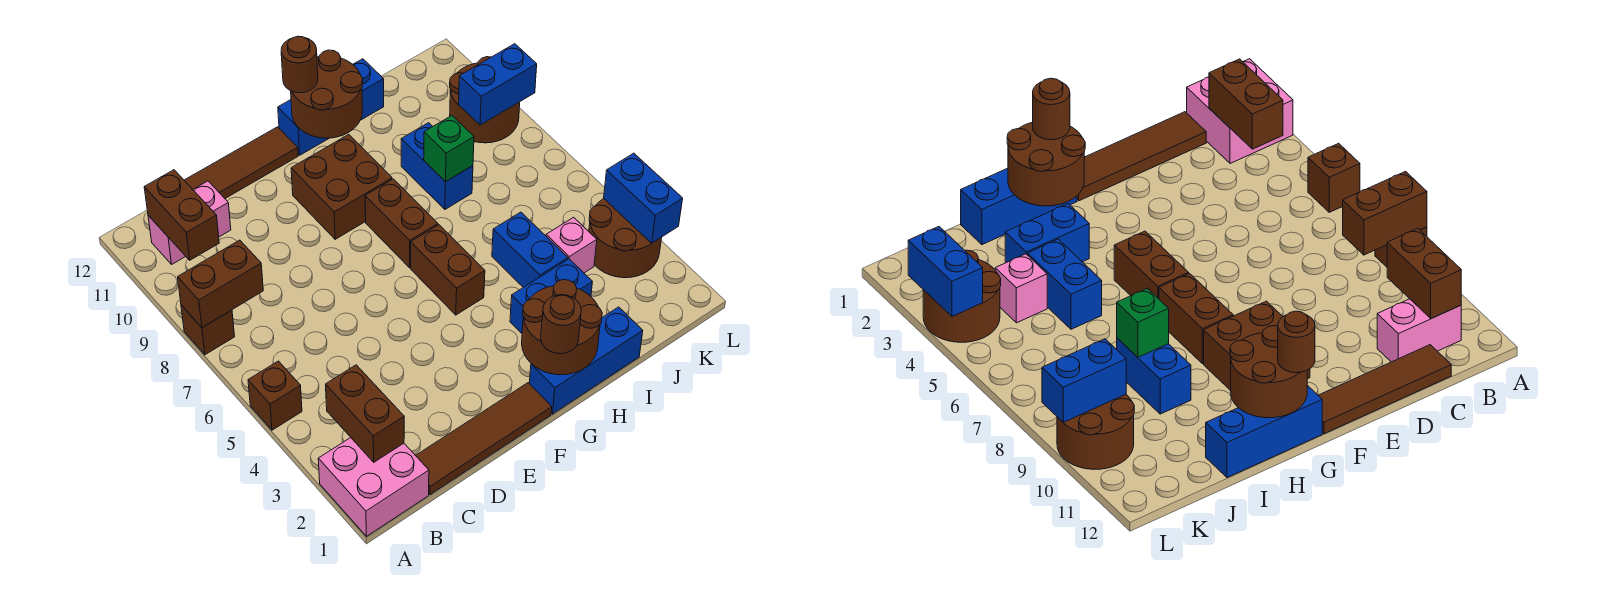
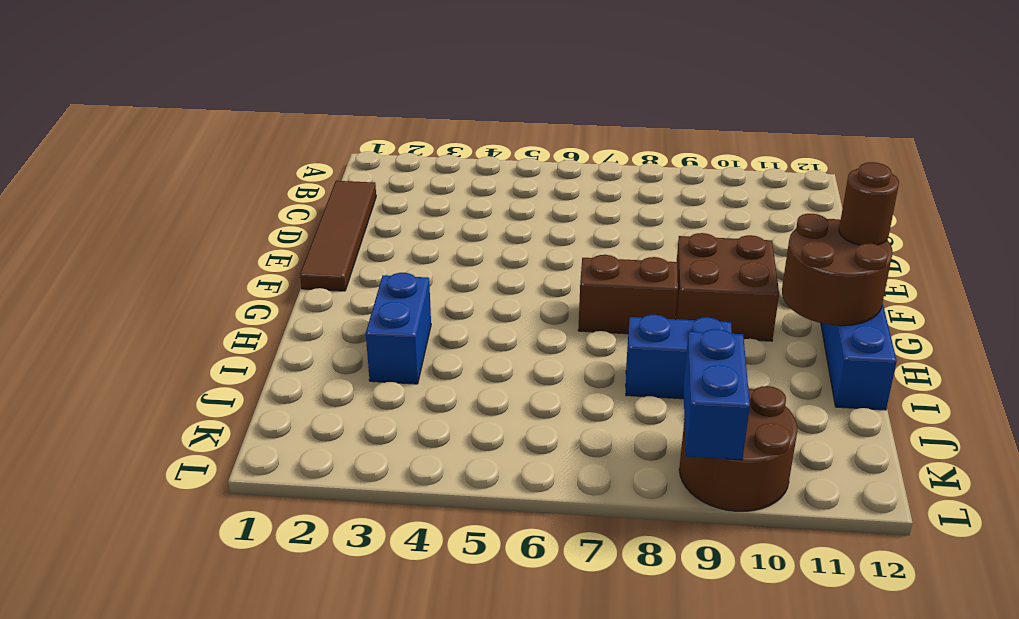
none -> pink brick A1:B2 level 1
none -> brown brick A5 level 1
none -> brown brick A8 level 1

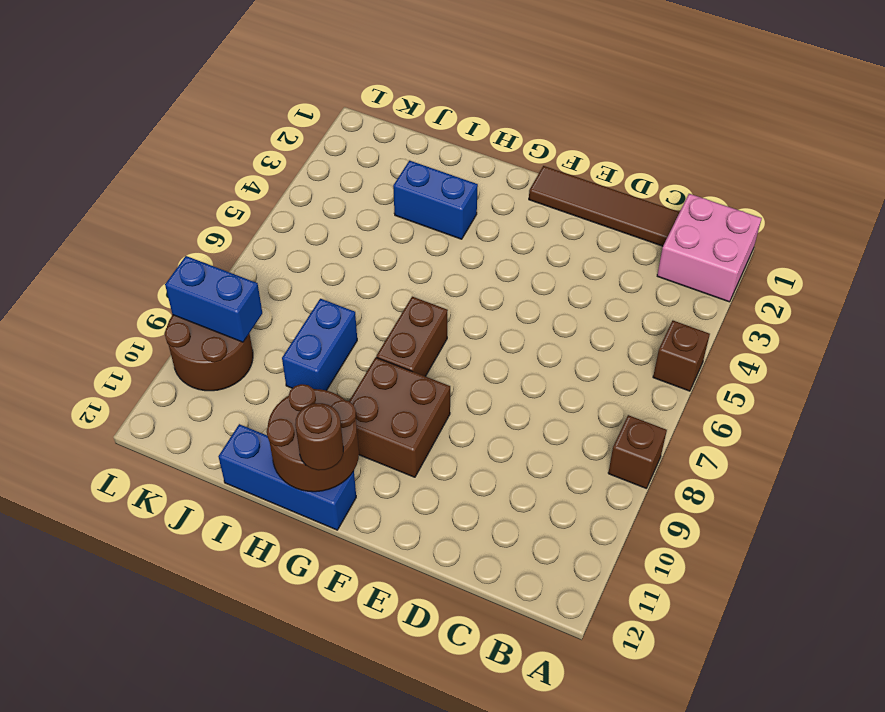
none -> pink brick B11:C11 level 1
none -> brown tile C12:F12 level 1
none -> blue brick G1:I1 level 1

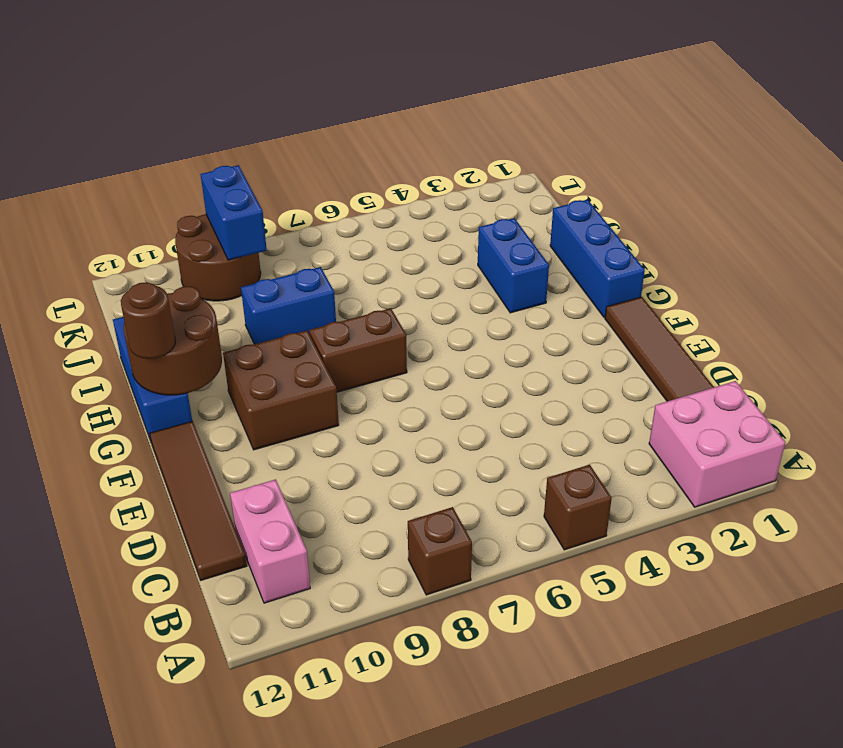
none -> brown brick G5:G6 level 1
none -> blue brick I4:I5 level 1
none -> pink brick J4 level 1

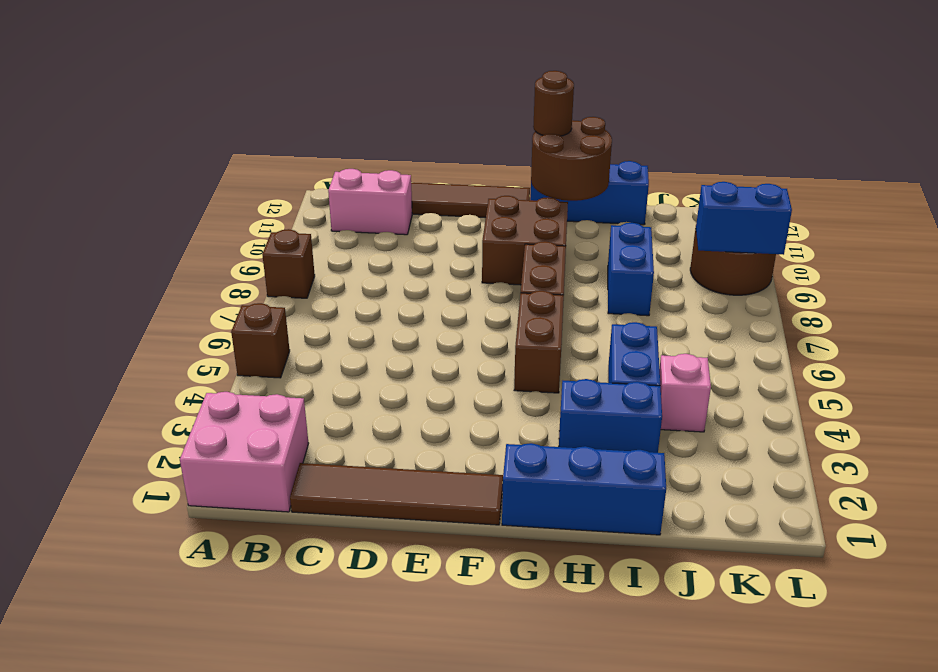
none -> brown round brick K3:L4 level 1
none -> brown brick A8:B8 level 2
none -> brown brick B2:B3 level 2

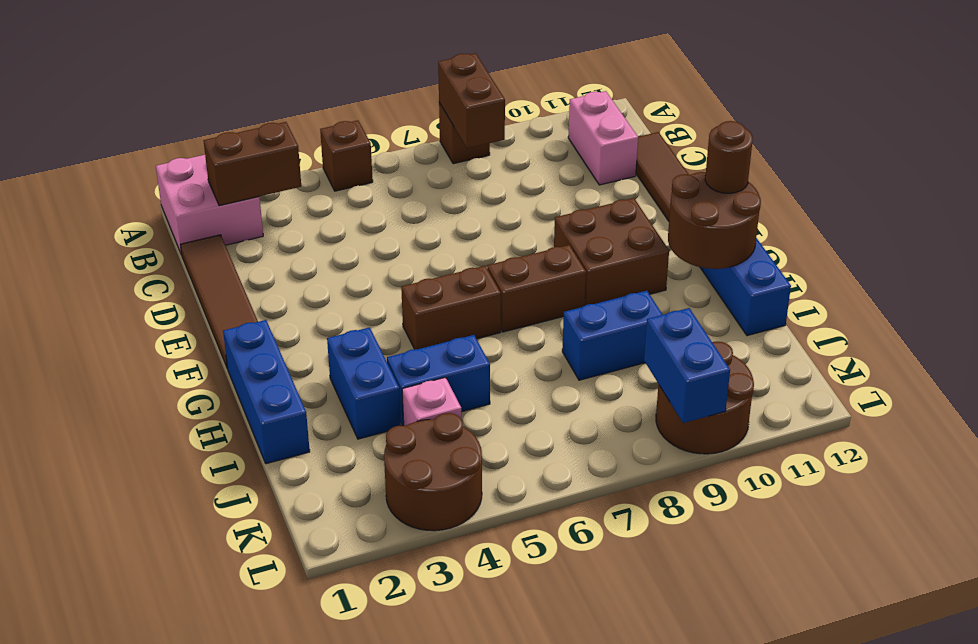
none -> brown brick B10:B11 level 2
none -> brown round brick G1:H2 level 2
none -> green brick I8 level 2

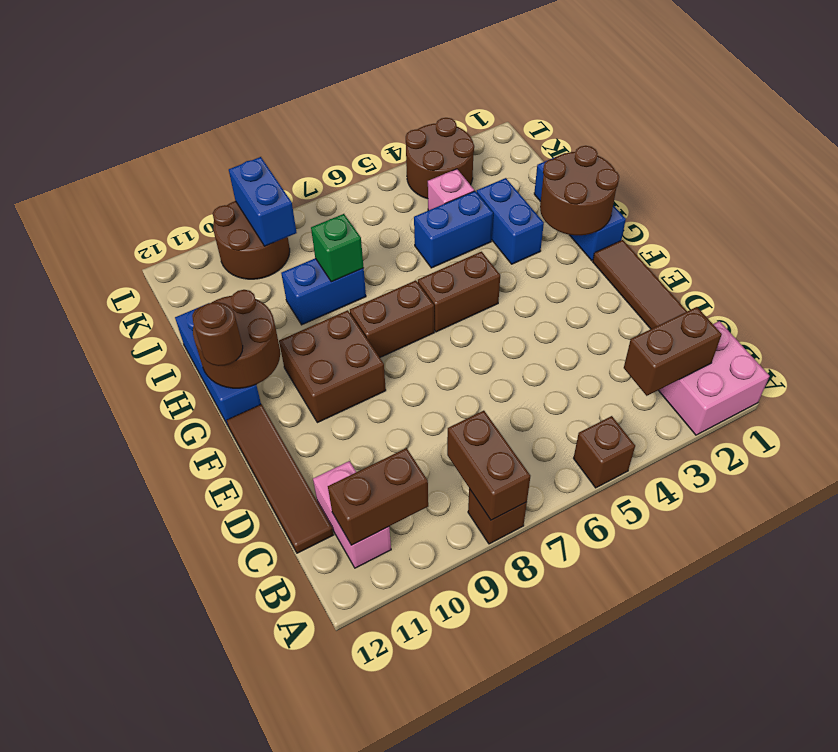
none -> blue brick L3:L4 level 2
none -> brown round brick G1 level 3

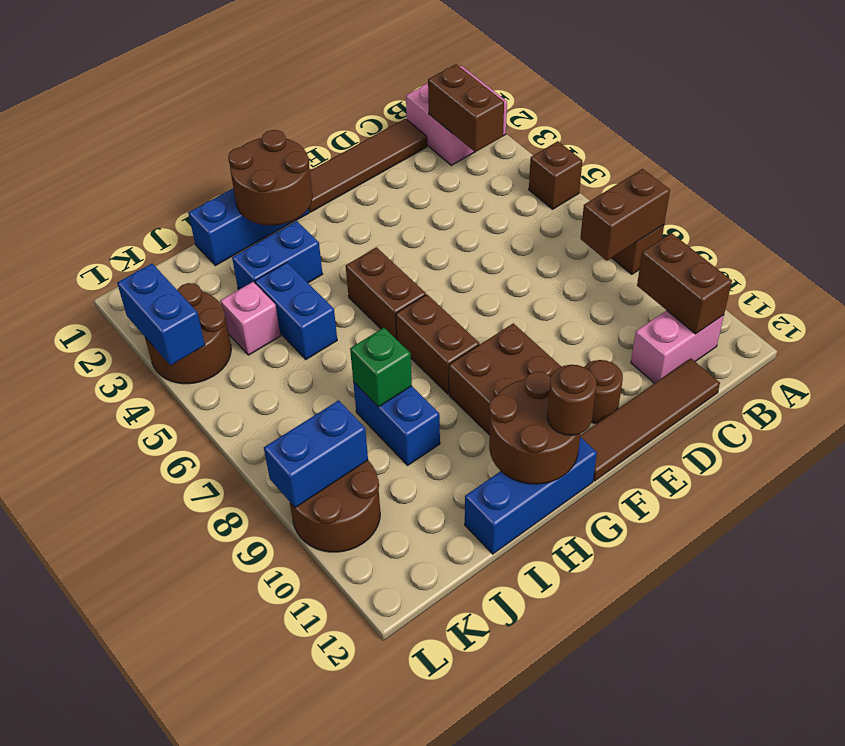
brown round brick E11 level 1 -> brown round brick G1 level 3

